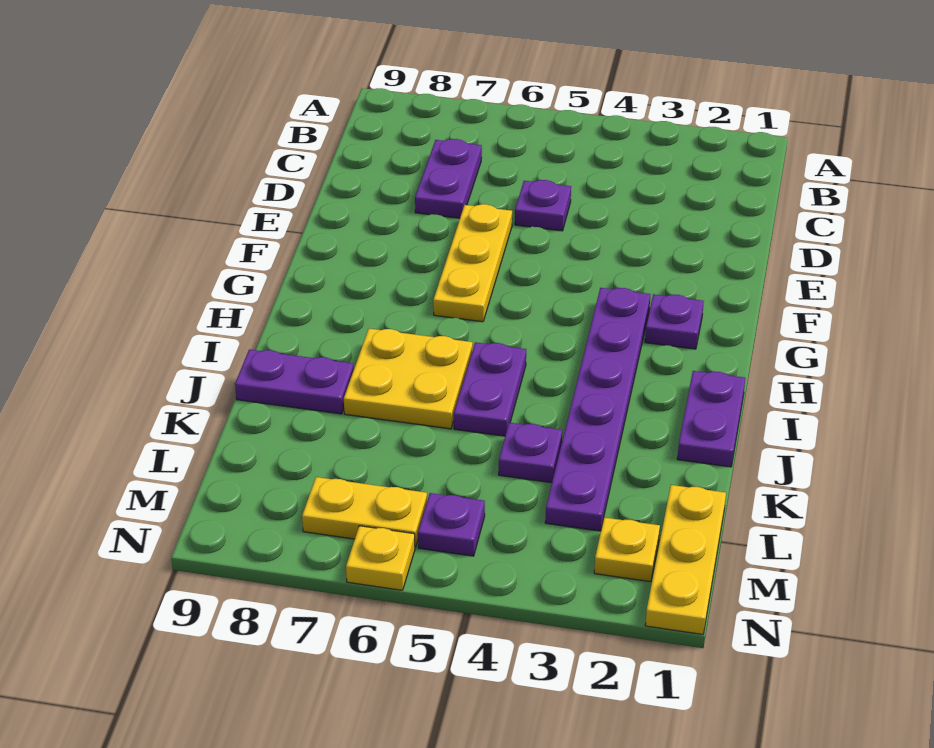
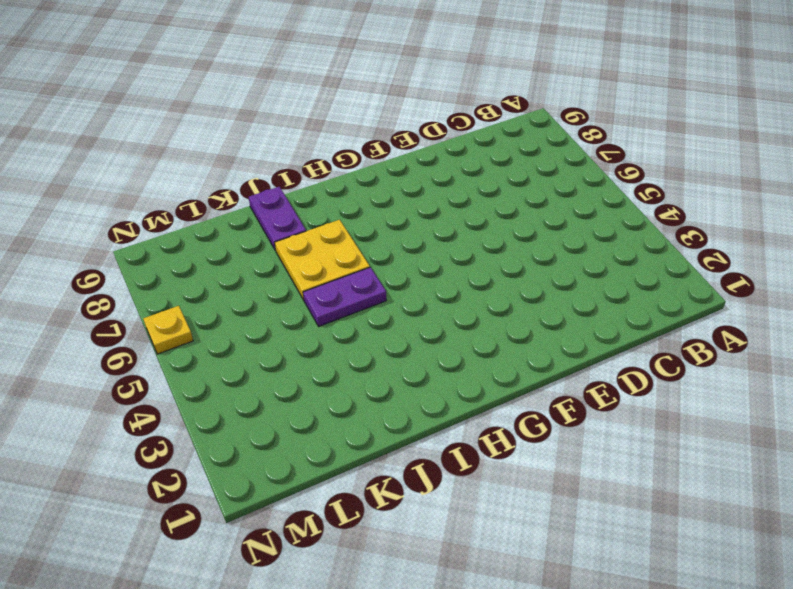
none -> purple plate C7:D7 level 1
none -> purple plate D5 level 1
none -> yellow plate E6:G6 level 1

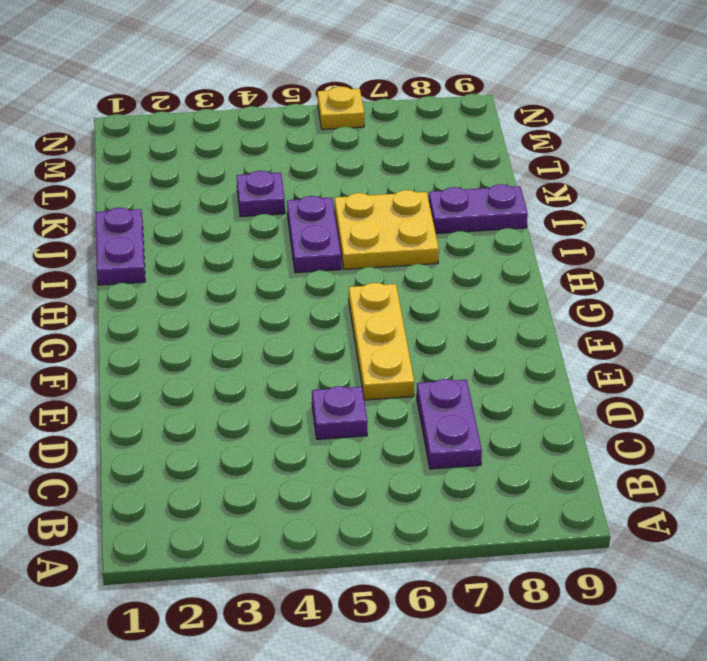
none -> purple plate G2 level 1
none -> purple plate G3:L3 level 1
none -> yellow plate L1:N1 level 1

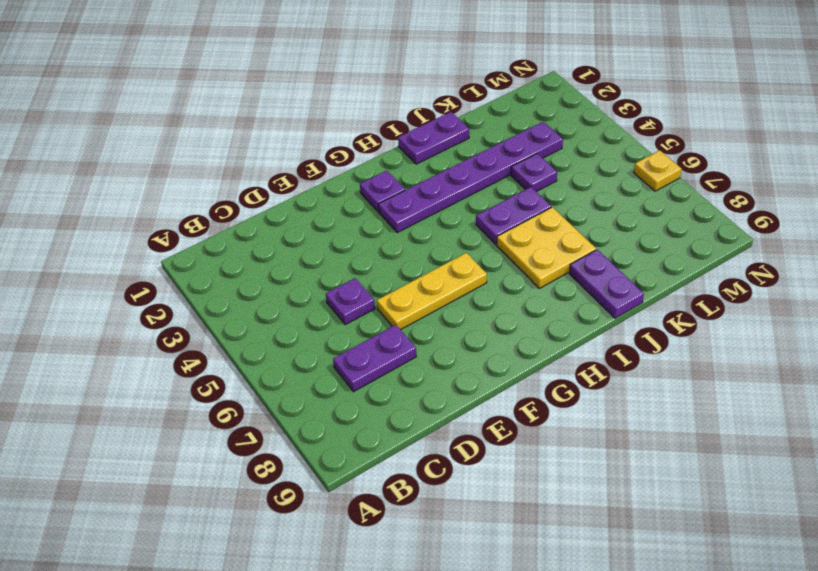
none -> yellow plate L1:N1 level 1
none -> yellow plate M2 level 1
none -> purple plate M5 level 1

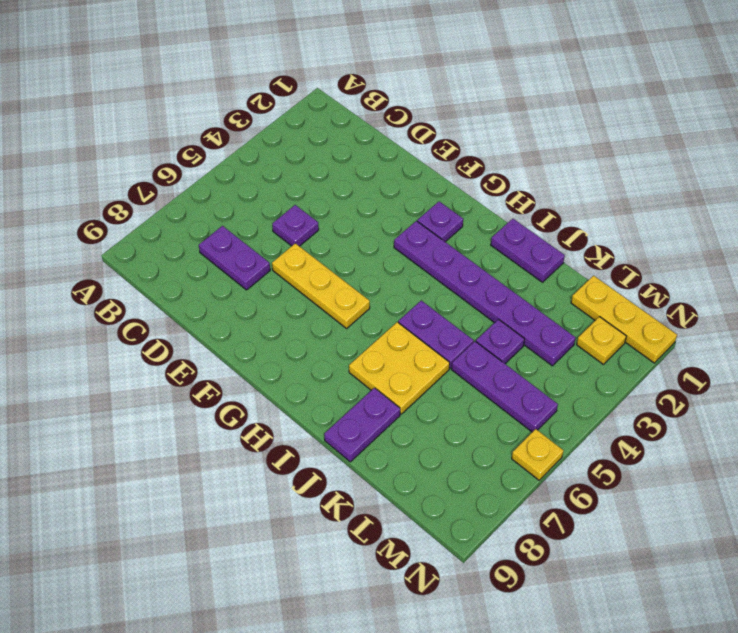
purple plate K5:M5 level 1 -> purple plate M5 level 1
none -> yellow plate M6:M7 level 1

